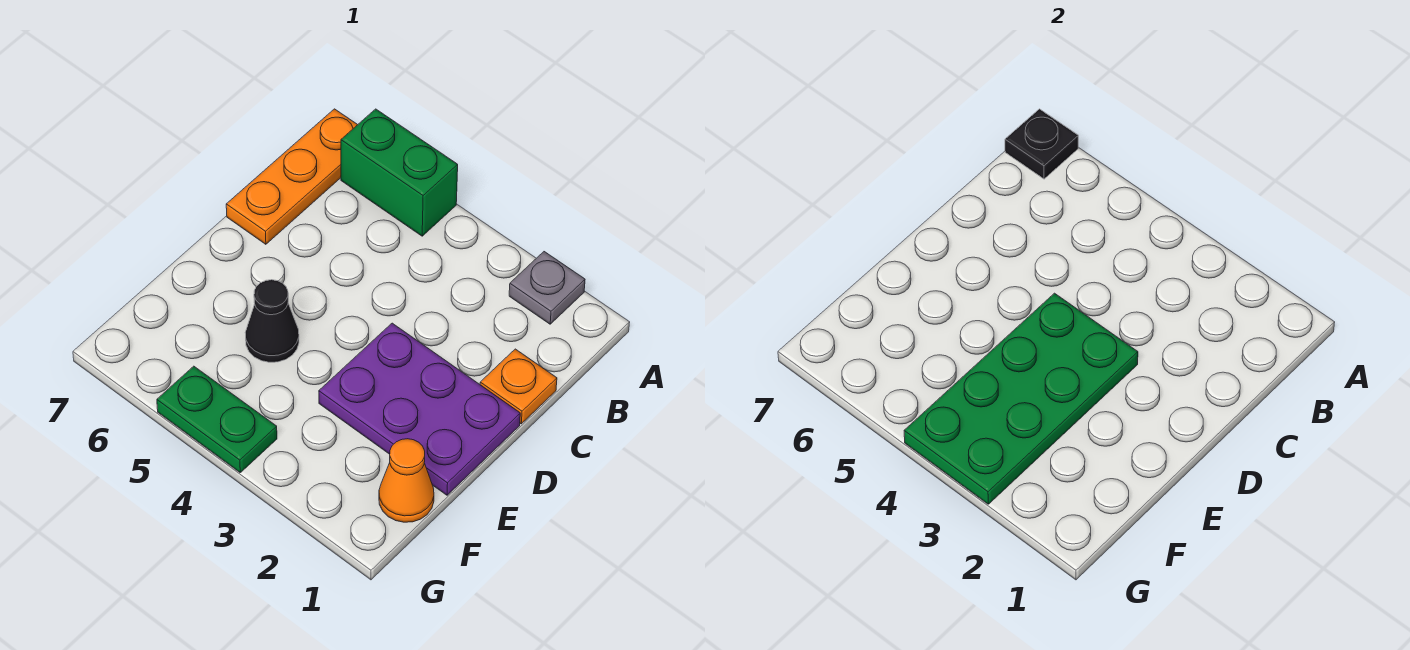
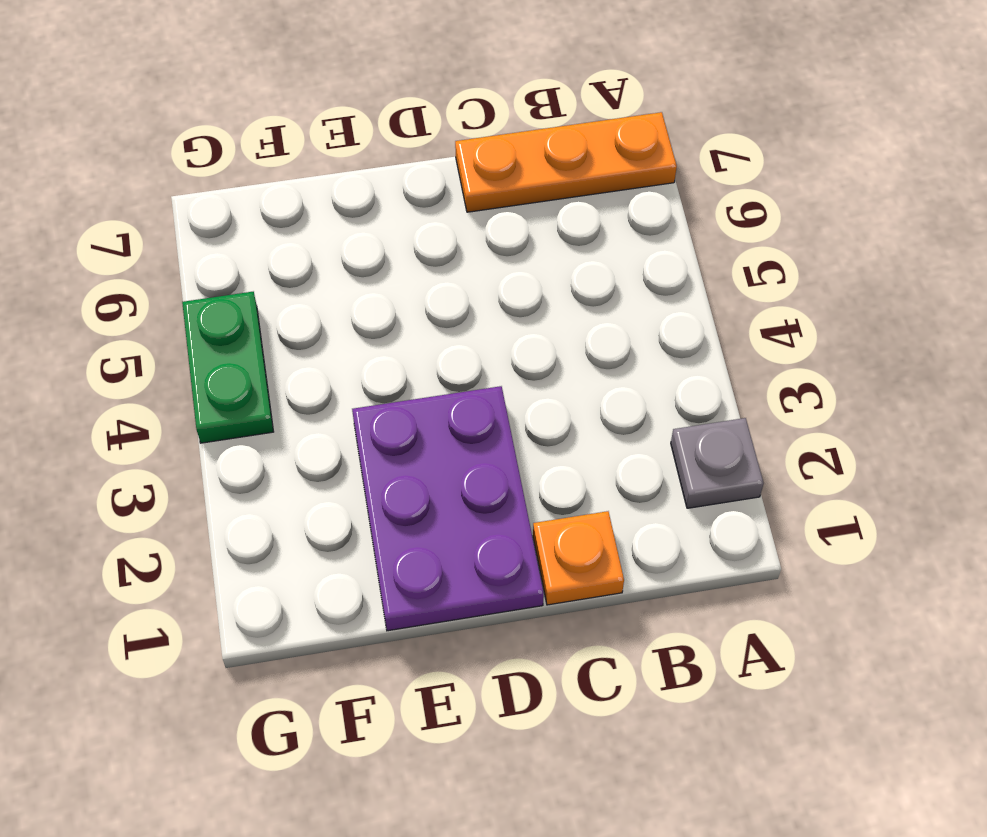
none -> green brick A5:A6 level 1
none -> black cone E5 level 1

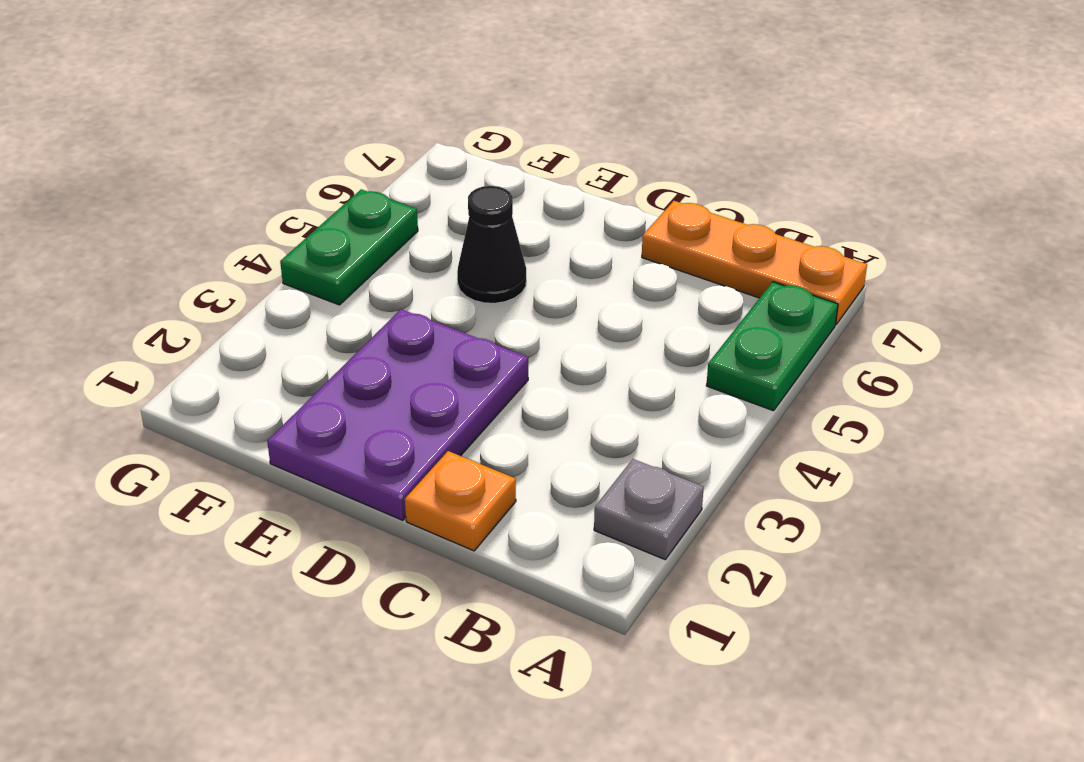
green plate A5:A6 level 1 -> green brick A5:A6 level 1
none -> orange cone F1 level 1
none -> black plate A7 level 2

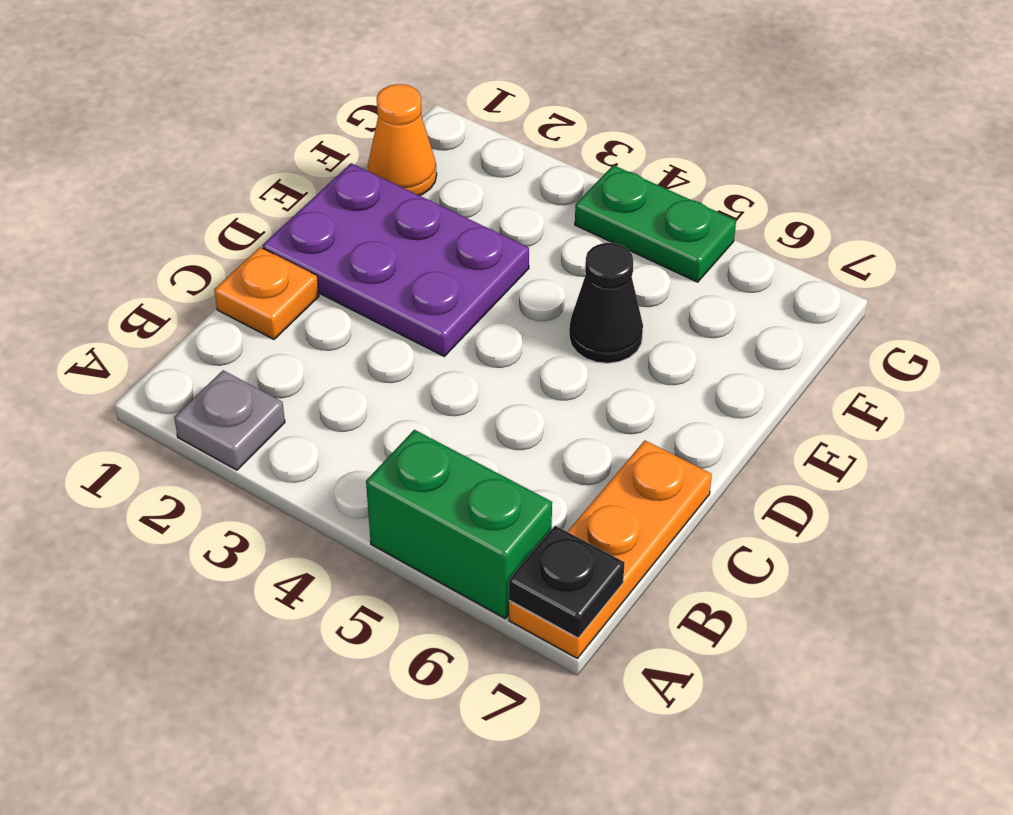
none -> green plate D3:G4 level 2

